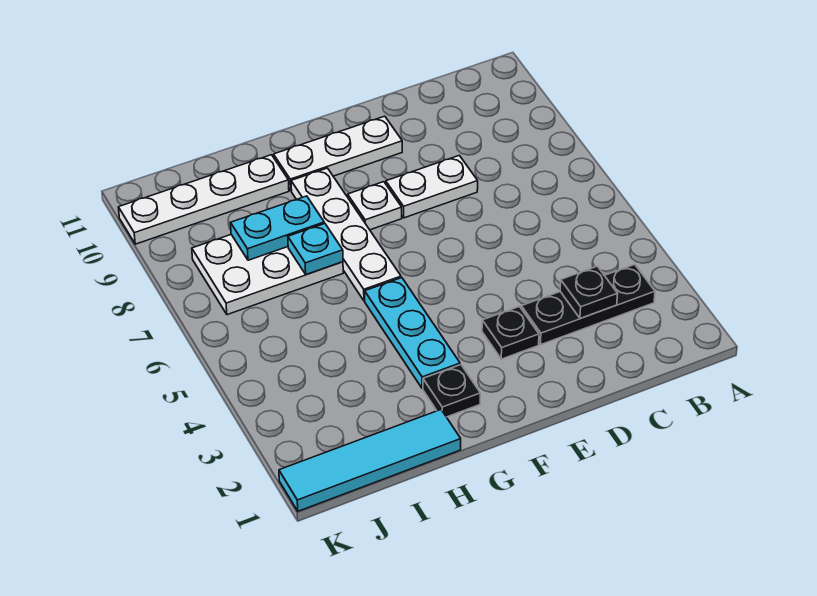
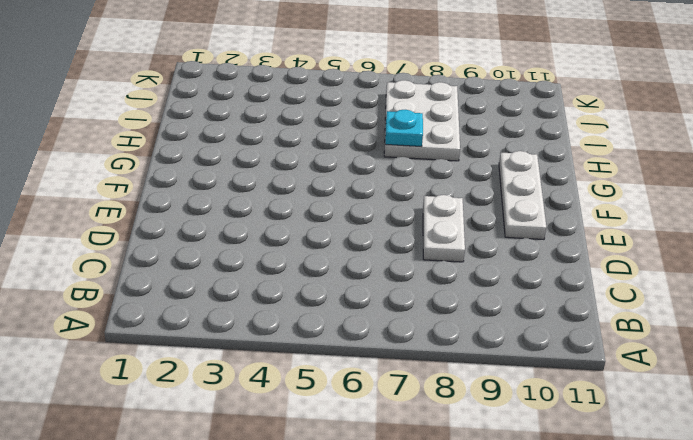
none -> black plate B3:D3 level 1
none -> black plate E3 level 1
none -> white plate F8 level 1

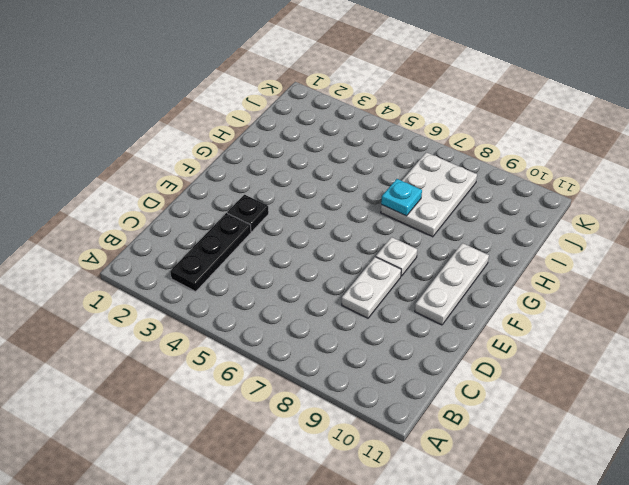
none -> black plate G2 level 1
none -> cyan plate G3:G5 level 1
none -> white plate G6:G9 level 1

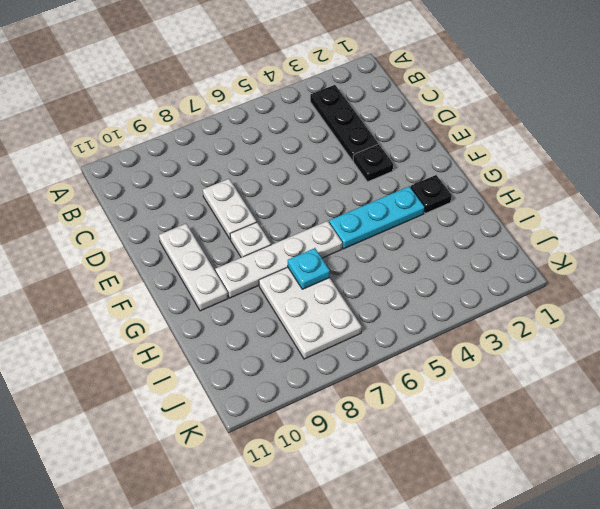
none -> cyan tile H1:K1 level 1
none -> white plate H10:K10 level 1
none -> black plate C3 level 2

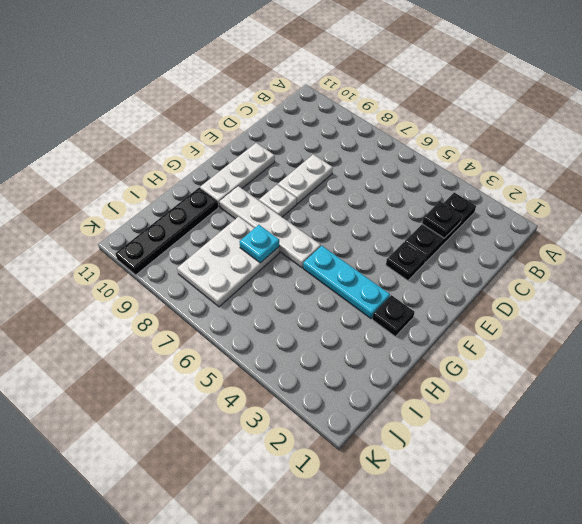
black plate H10:K10 level 1 -> white plate H10:K10 level 1
none -> cyan tile H1:K1 level 1
none -> cyan plate H8:I8 level 2

